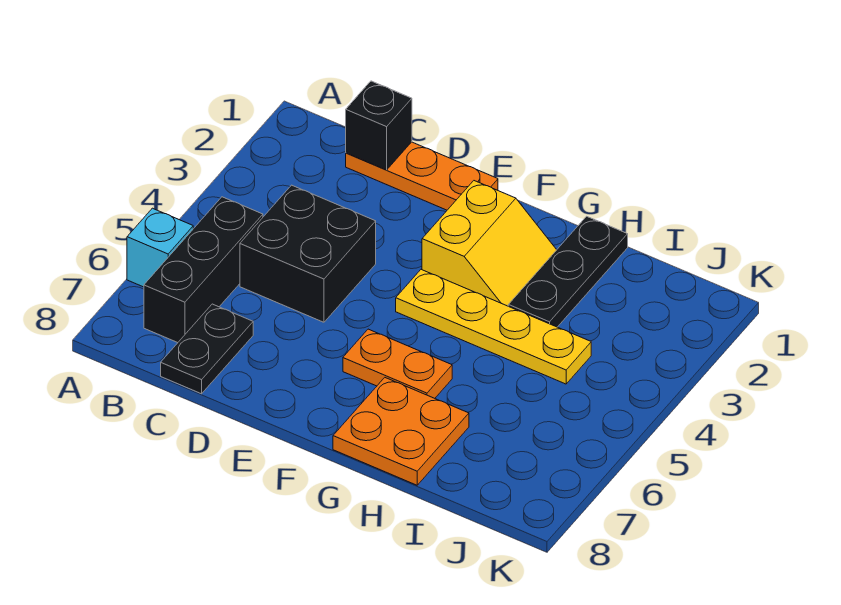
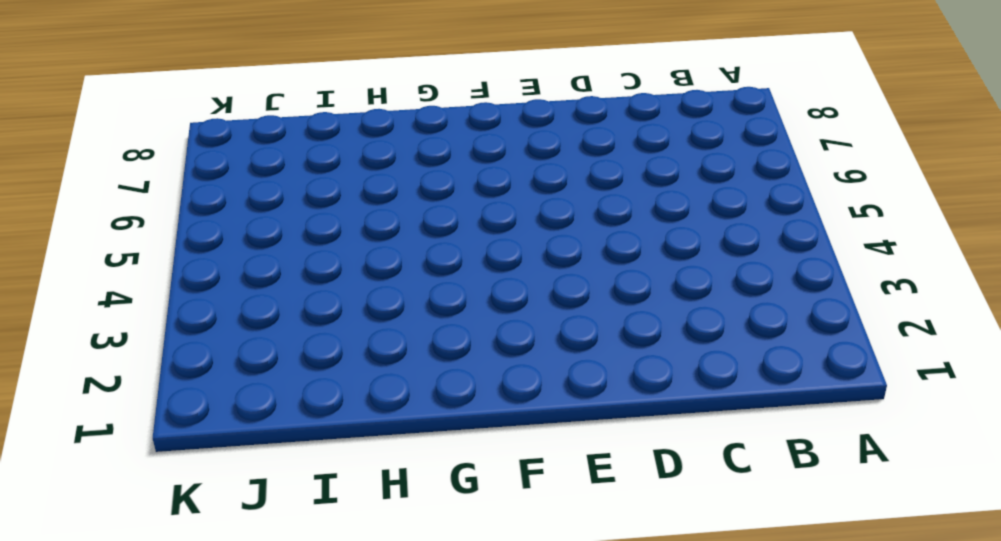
none -> cyan brick A6 level 1
none -> black brick B5:B7 level 1

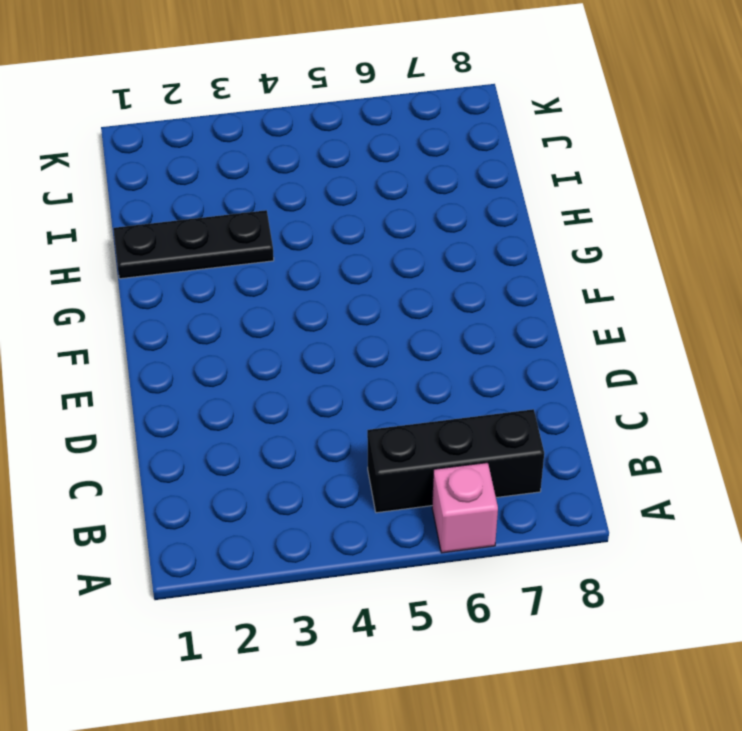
pink brick A6 level 1 -> cyan brick A6 level 1
none -> orange plate C1:E1 level 1
none -> black brick C4:D5 level 1

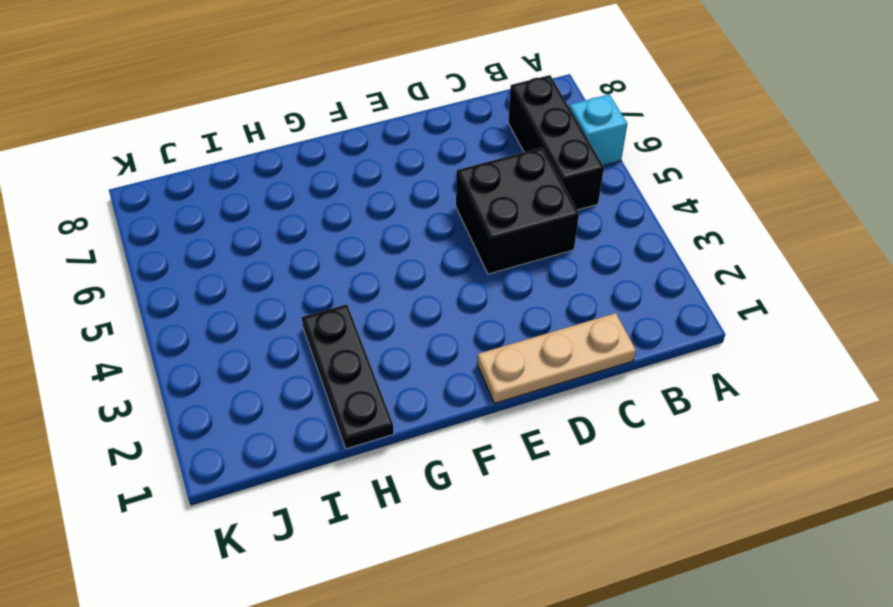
tan plate C1:E1 level 1 -> orange plate C1:E1 level 1
none -> black plate C7:C8 level 1
none -> yellow slope F2:G3 level 1 top F

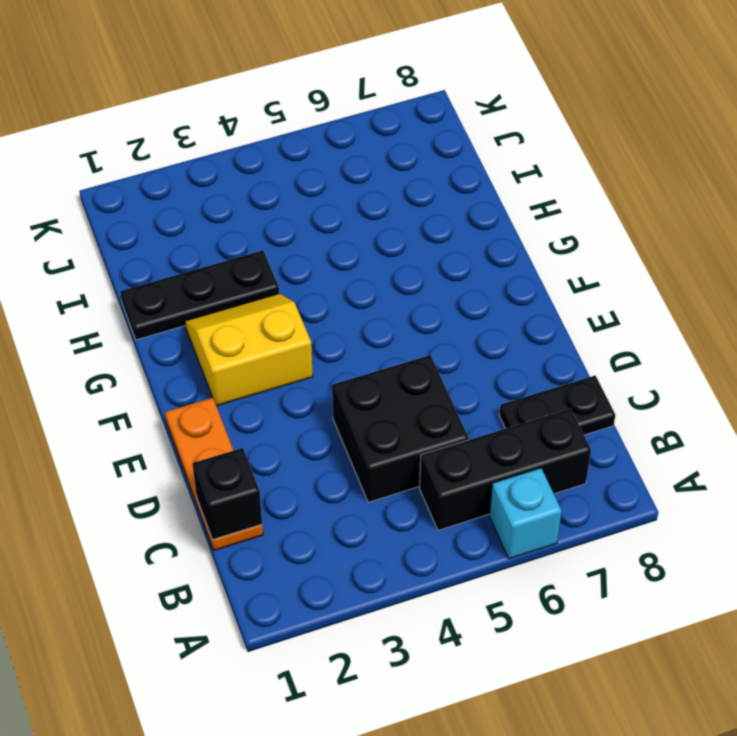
none -> yellow plate F4:I4 level 1
none -> orange plate F6:G6 level 1

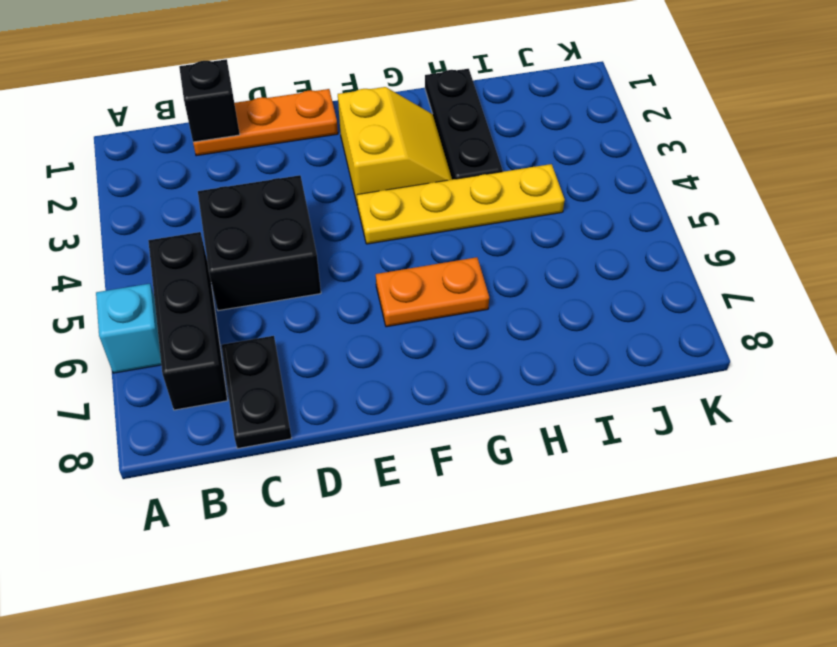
none -> orange plate G7:H8 level 1

